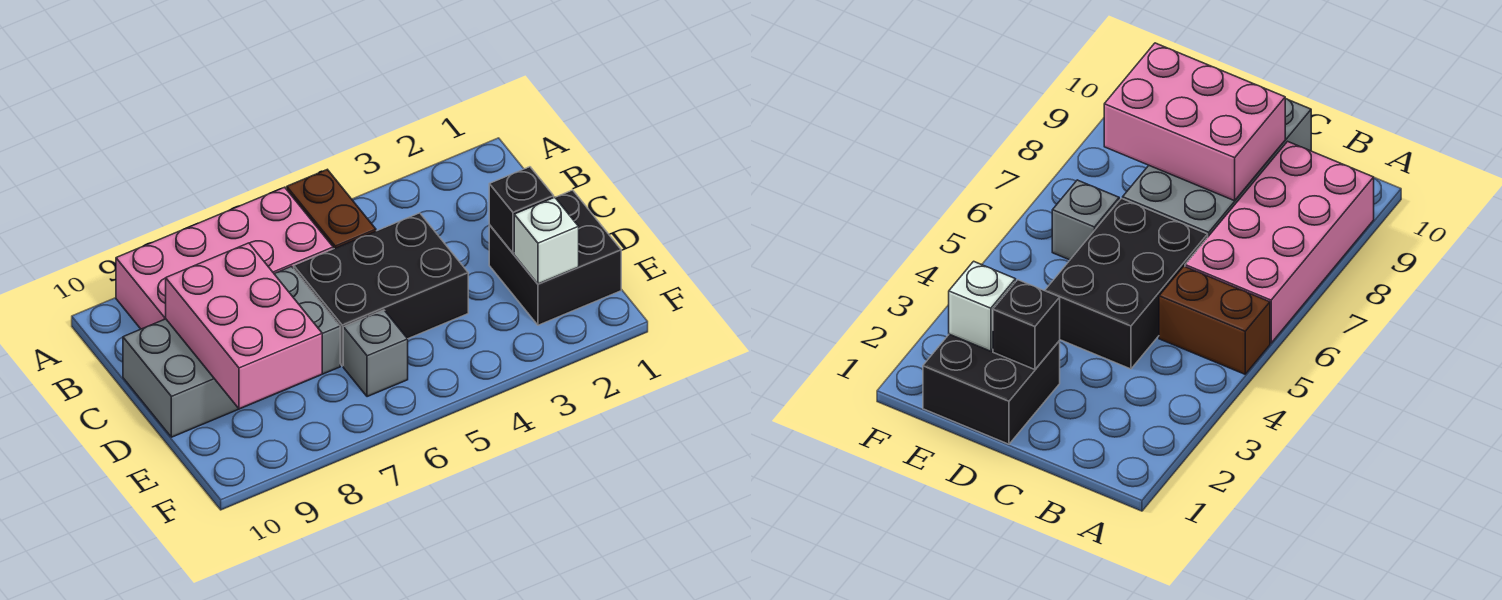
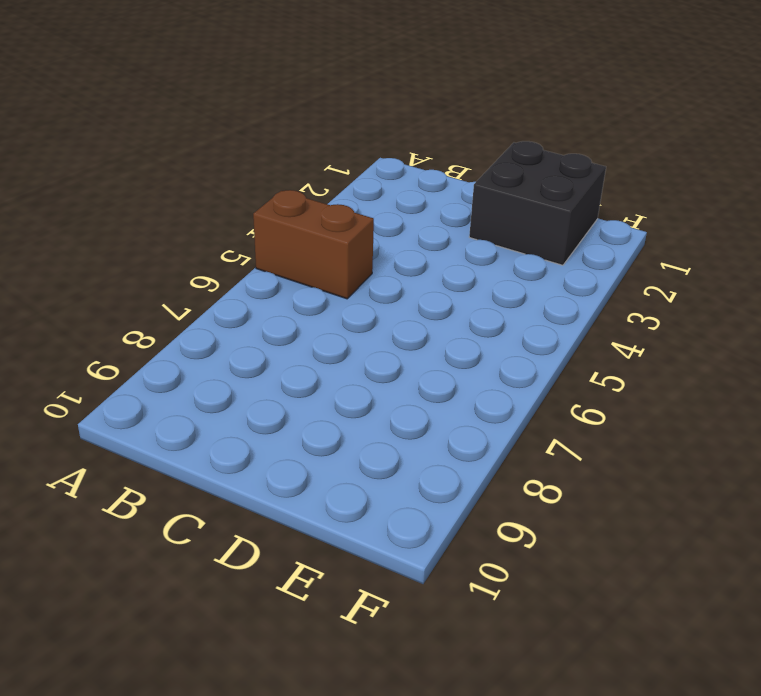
none -> pink brick A6:B9 level 1
none -> black brick C4:D6 level 1

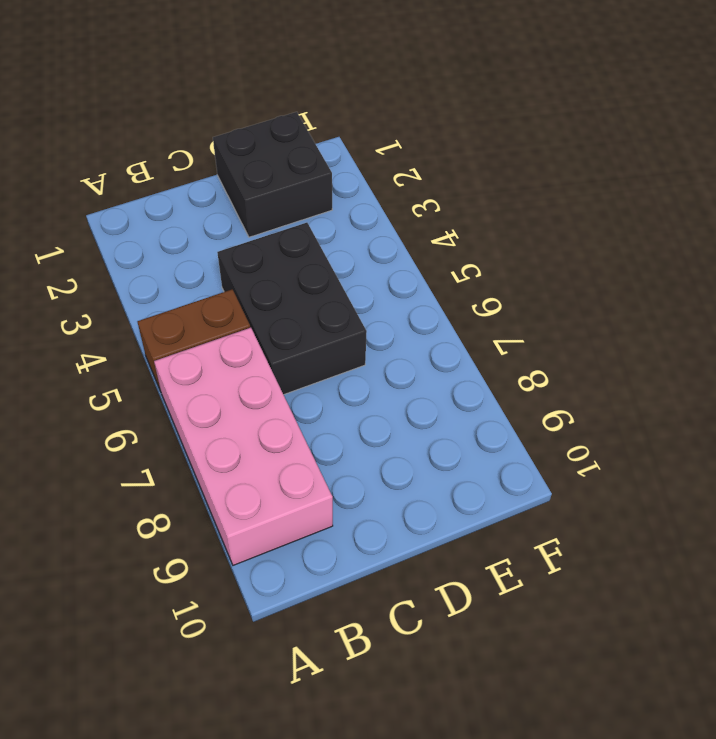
none -> grey brick C7:D10 level 1
none -> grey brick E6 level 1

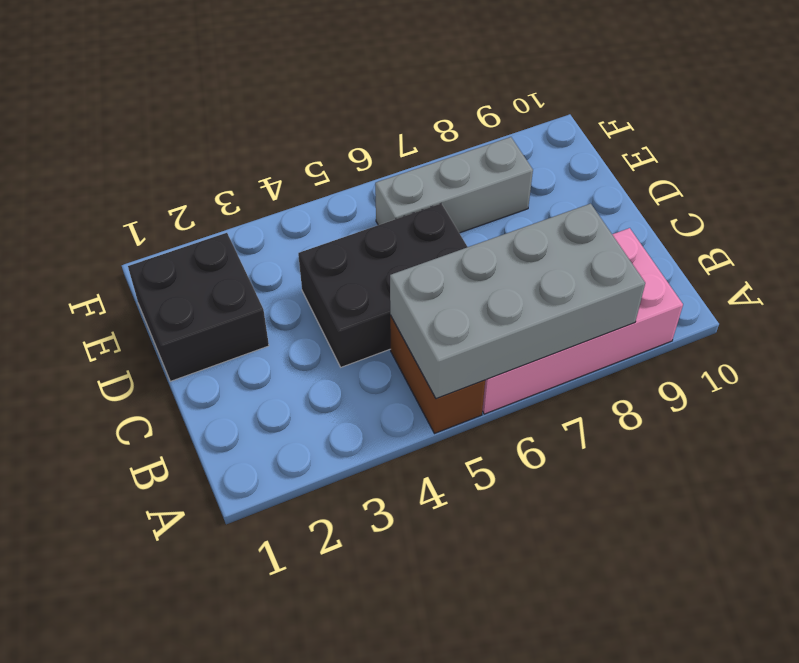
grey brick A5:B8 level 2 -> grey brick C7:D10 level 1
grey brick E6:E8 level 1 -> grey brick E6 level 1
none -> pink brick C8:E9 level 2
none -> black brick D2 level 2

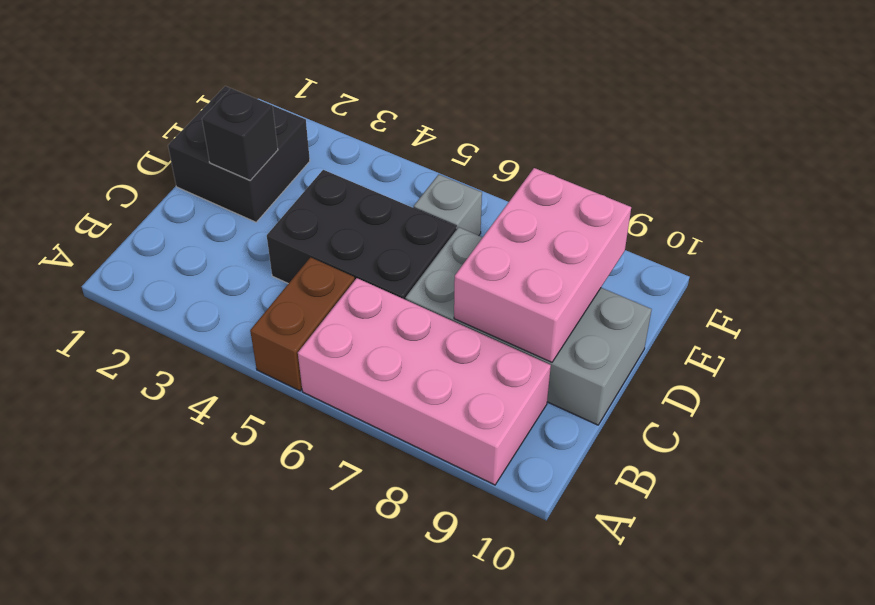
none -> white brick E2 level 2

